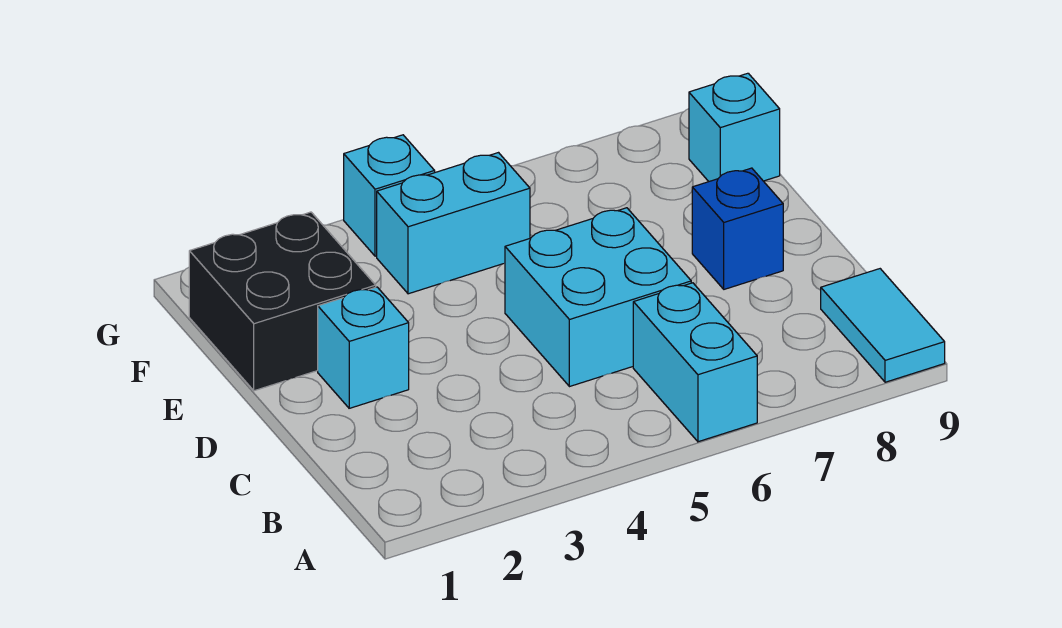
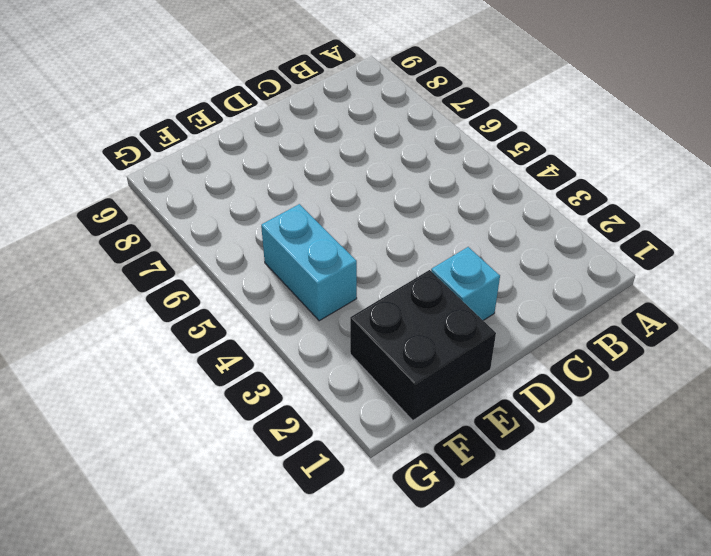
none -> cyan brick A6:B6 level 1
none -> cyan tile A9:B9 level 1

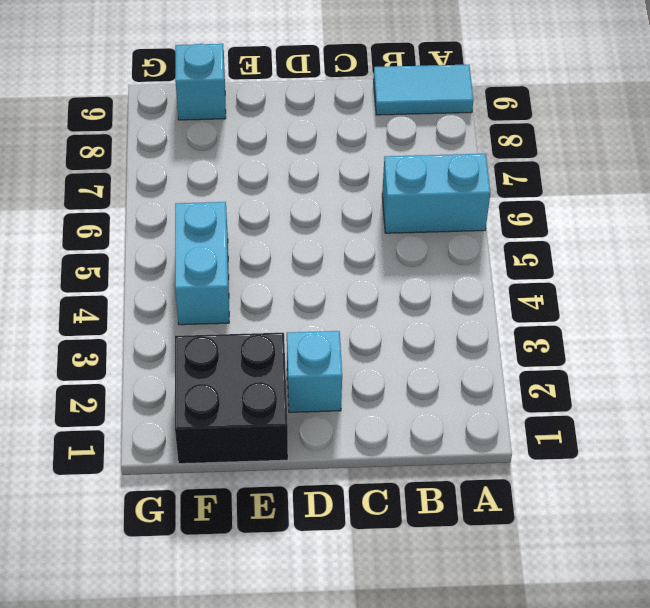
none -> cyan brick C5:D6 level 1
none -> blue brick D8 level 1

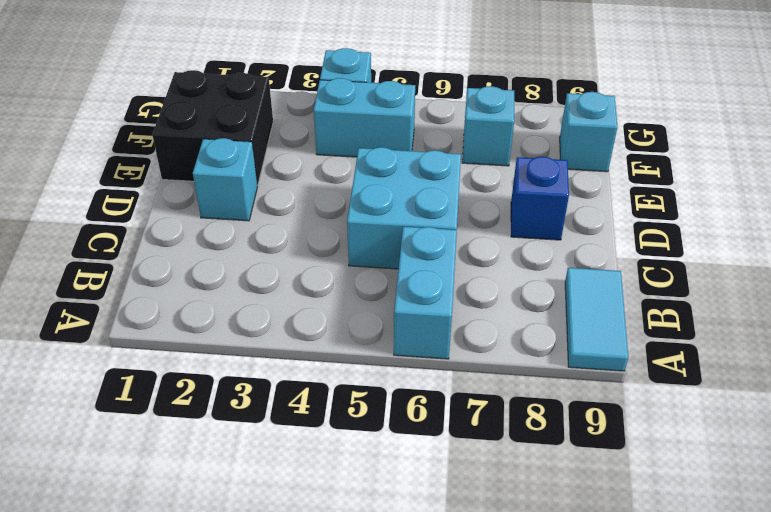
cyan brick F7 level 1 -> none

